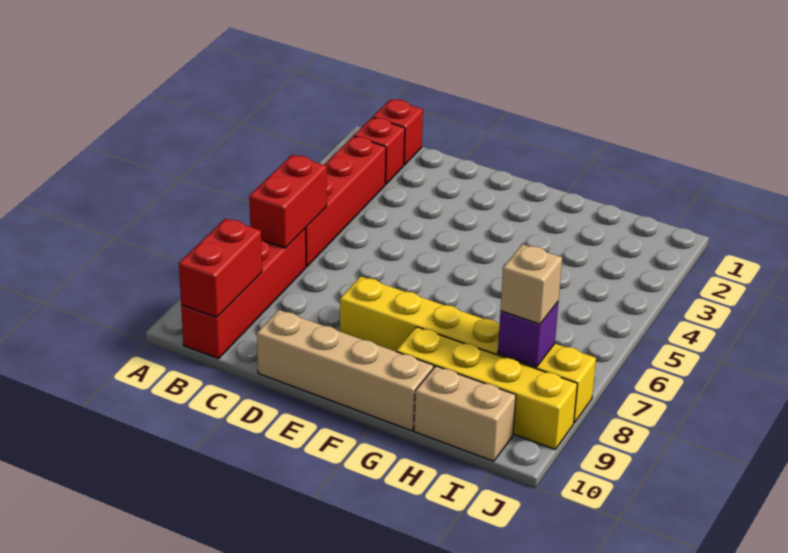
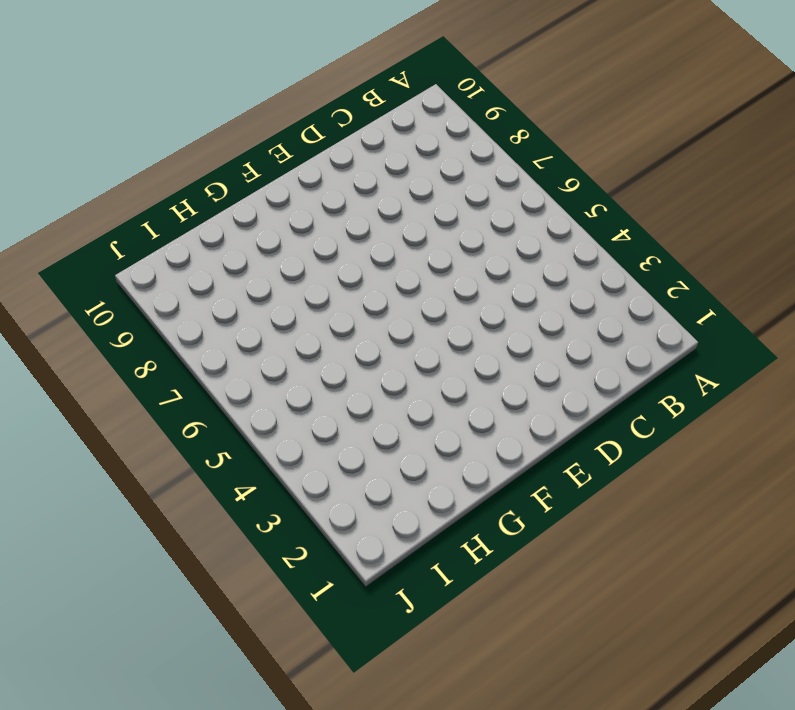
none -> red brick B1 level 1
none -> red brick B2 level 1
none -> red brick B3:B6 level 1

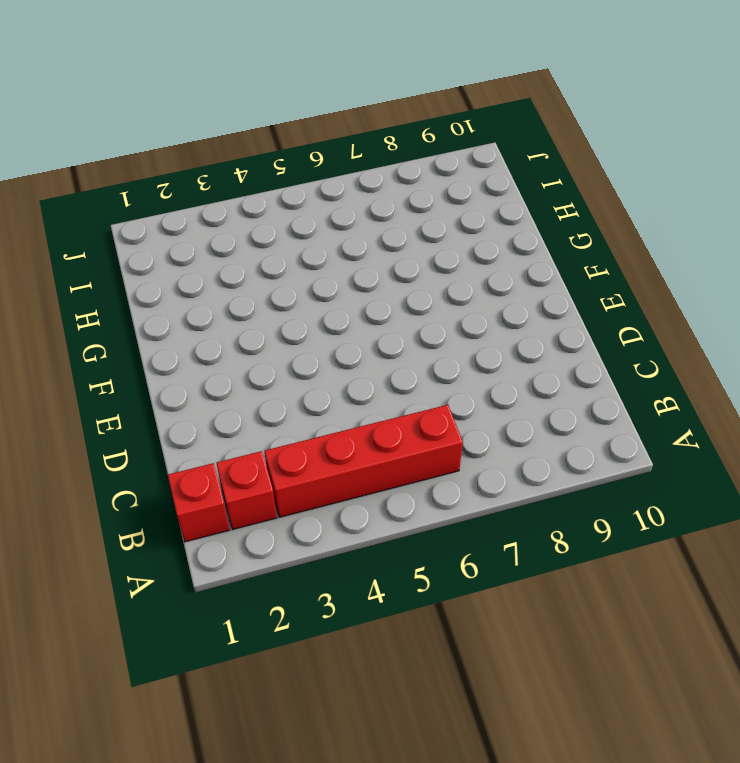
none -> red brick B7:B10 level 1
none -> tan brick D10:G10 level 1
none -> yellow brick E8:J8 level 1

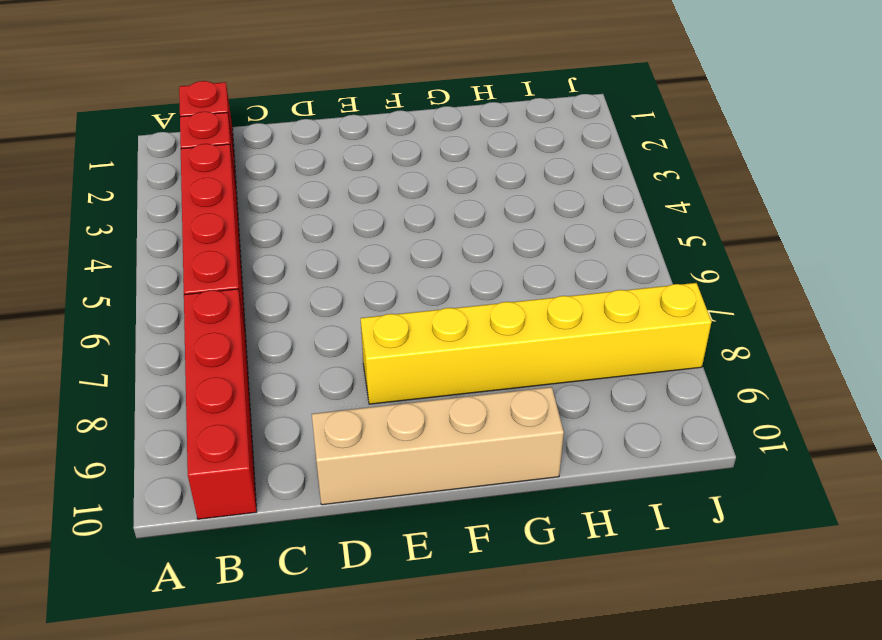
none -> yellow brick G9:J9 level 1
none -> tan brick H10:I10 level 1
none -> red brick B6:B7 level 2

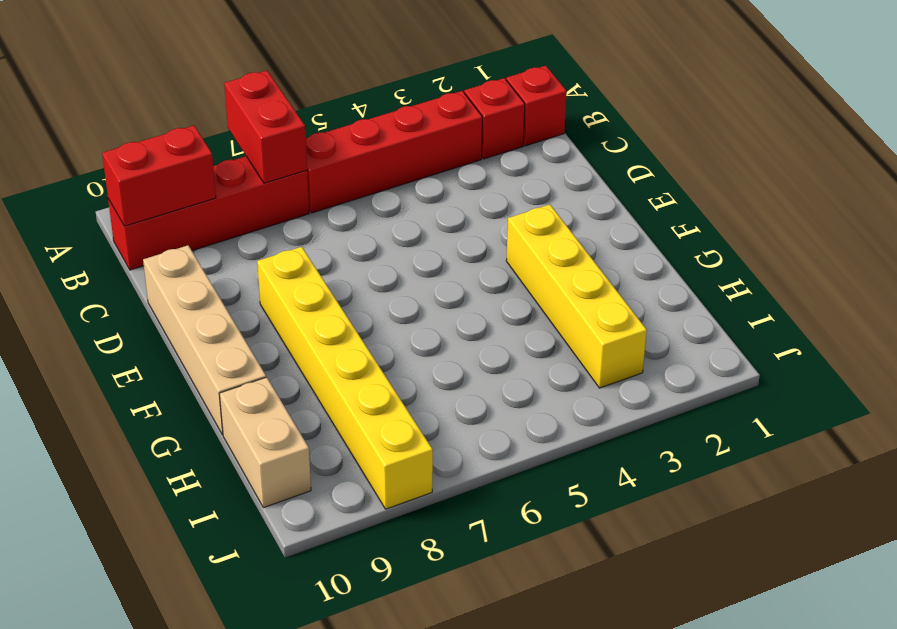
red brick A7:B7 level 2 -> red brick B6:B7 level 2
yellow brick F3:I3 level 1 -> yellow brick G9:J9 level 1
none -> purple brick I8 level 2
none -> tan brick I8 level 3

